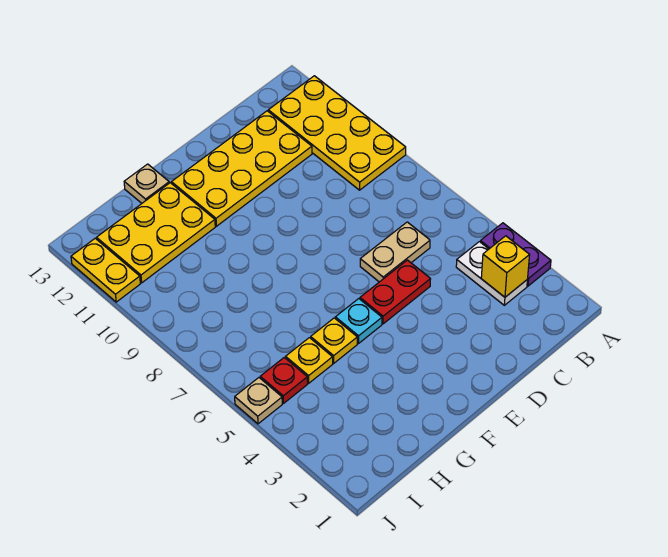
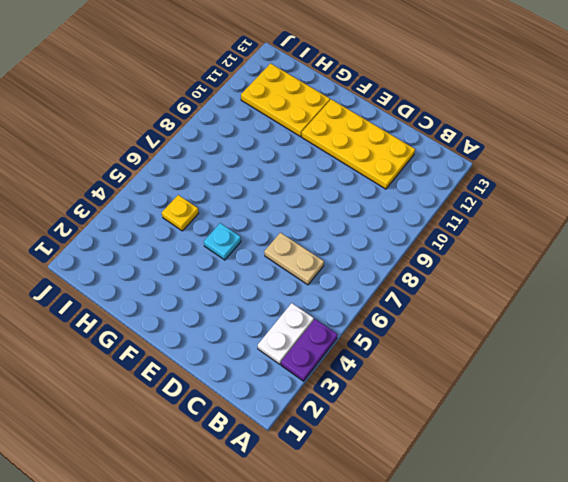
none -> yellow plate A9:B12 level 1
none -> red plate D5:E5 level 1
none -> yellow plate G5 level 1

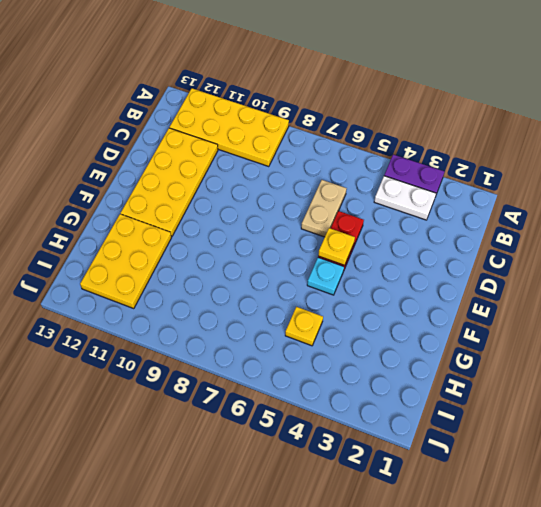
yellow plate E5 level 2 -> yellow plate G5 level 1
none -> tan plate G13 level 1
none -> red plate I5 level 1
none -> tan plate J5 level 1

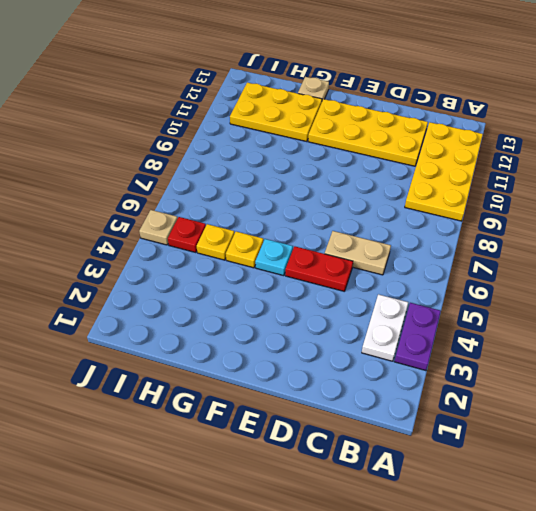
none -> yellow plate J11:J12 level 1
none -> yellow brick B3 level 2

